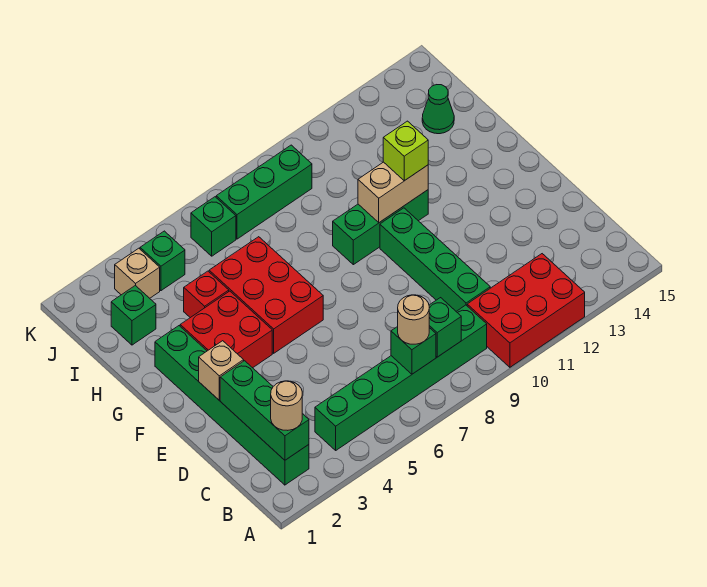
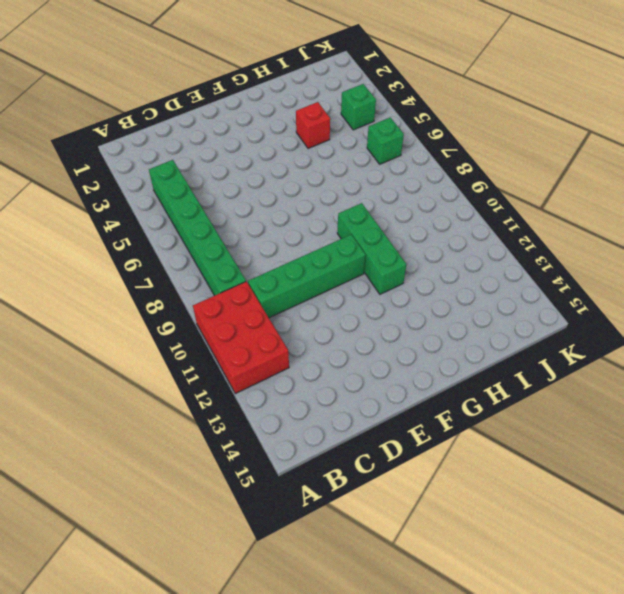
none -> green brick B2:G2 level 1
none -> red brick F3:G4 level 1
none -> red brick F5:H6 level 1

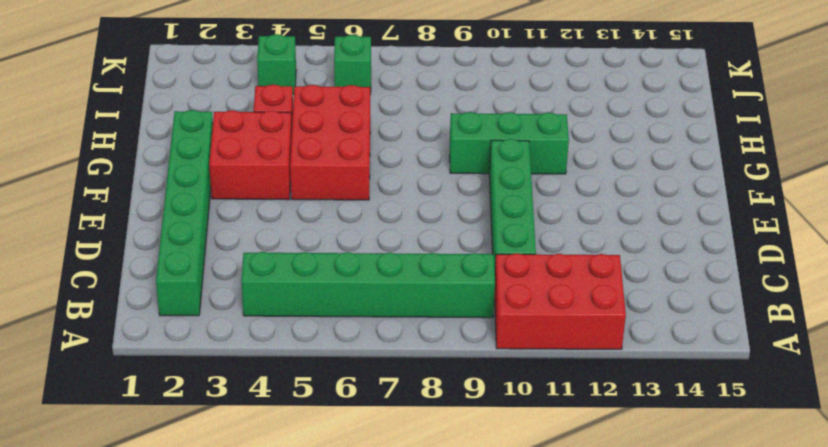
none -> green brick I2 level 1
none -> green cone I14 level 1
none -> tan brick J3 level 1

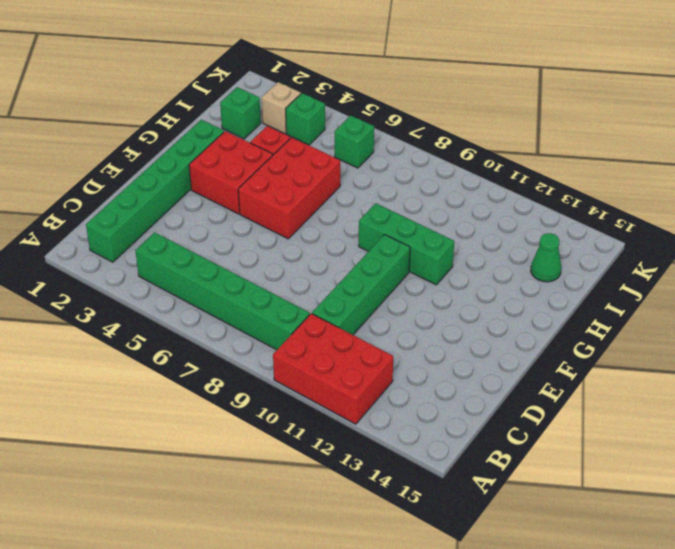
none -> green brick J7:J9 level 1
none -> green brick B2:D2 level 2
none -> green brick B7 level 2

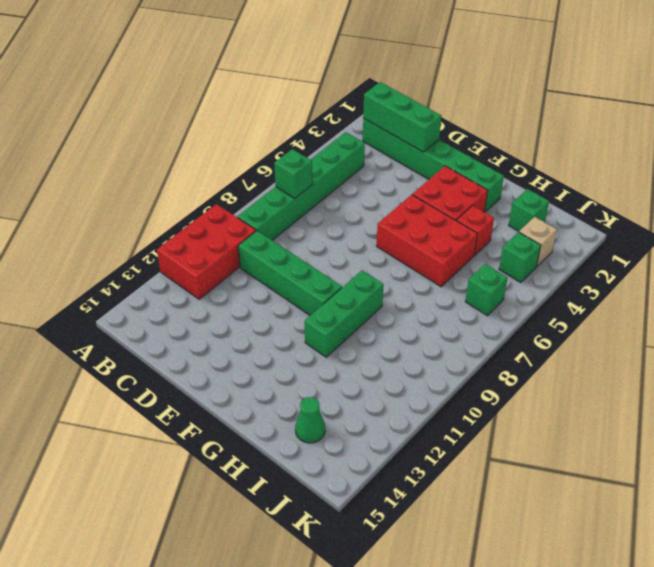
none -> green brick J7:J9 level 1
none -> green brick B8 level 2
none -> tan brick E2 level 2

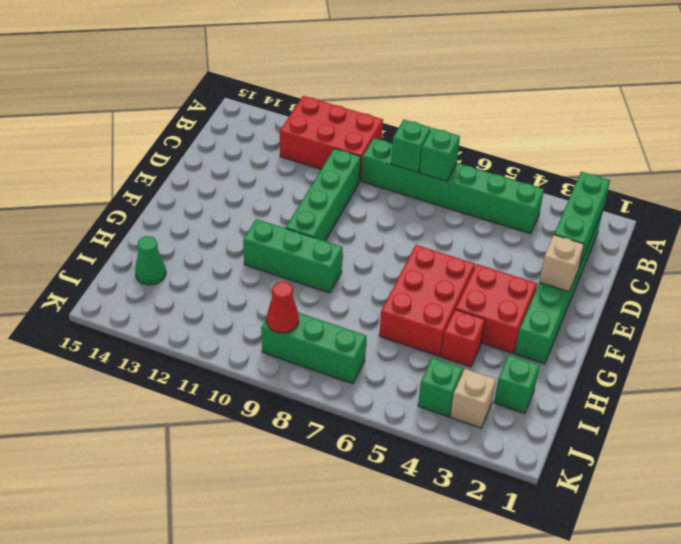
red cone J9 level 2 -> none
none -> green brick J6 level 1
none -> tan brick G10:G11 level 2
none -> tan round brick B2 level 3

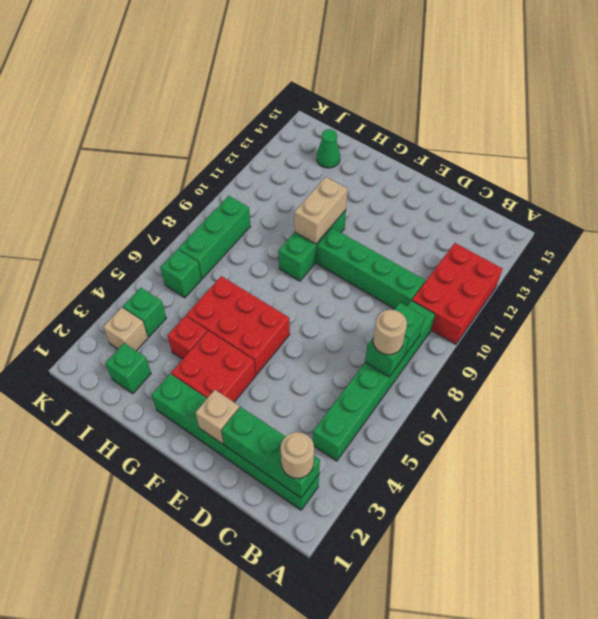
none -> lime brick G11 level 3

